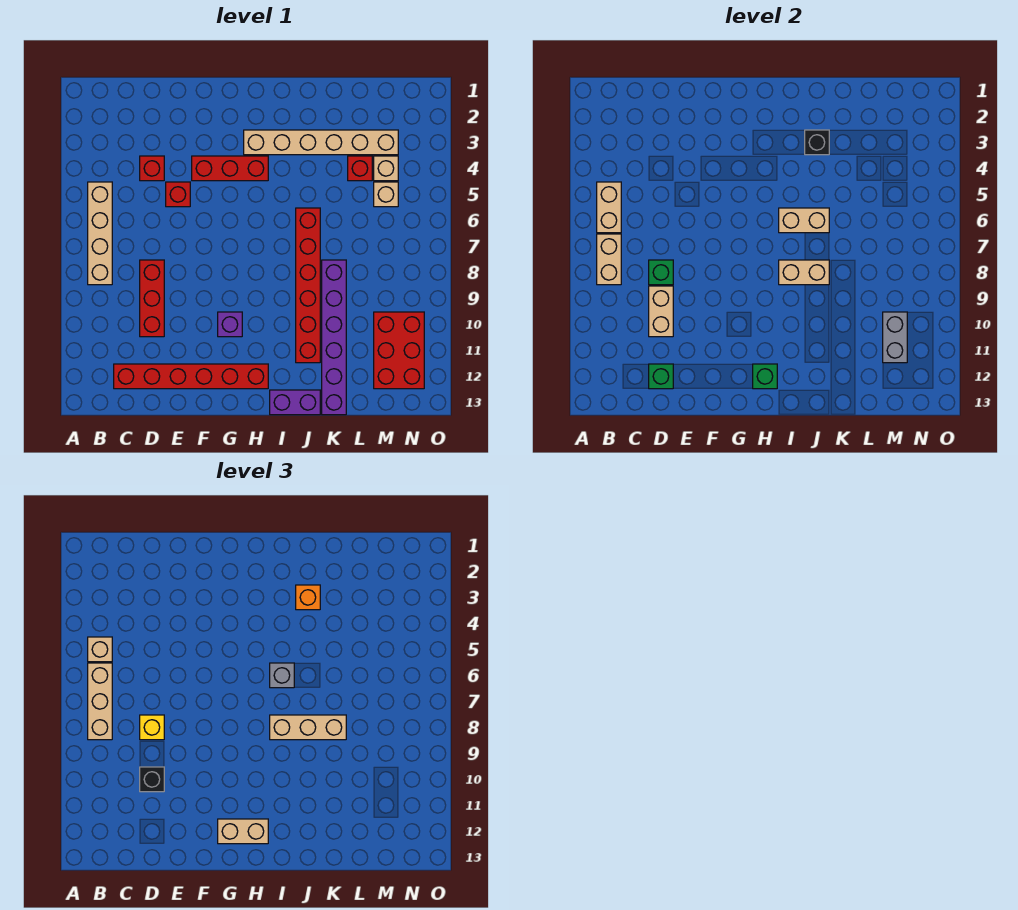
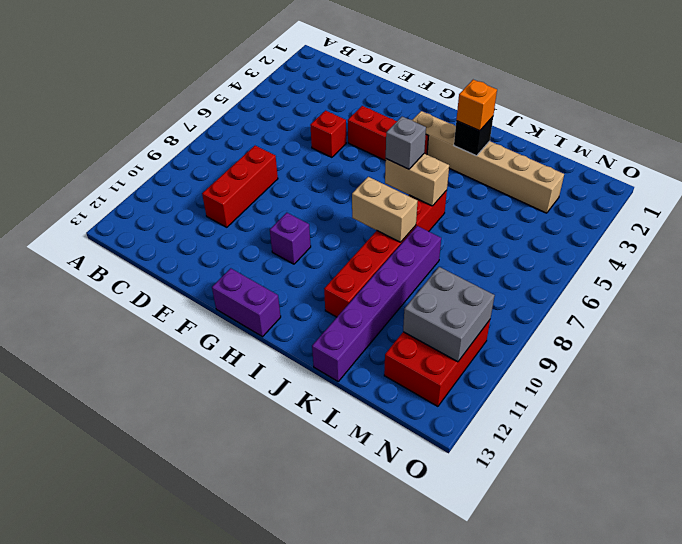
purple brick G13:H13 level 1 -> purple brick I13:J13 level 1
grey brick M10:N11 level 2 -> grey brick M10:M11 level 2
none -> tan brick B5:B8 level 1
none -> red brick C12:H12 level 1
none -> red brick D4 level 1
none -> red brick L4 level 1

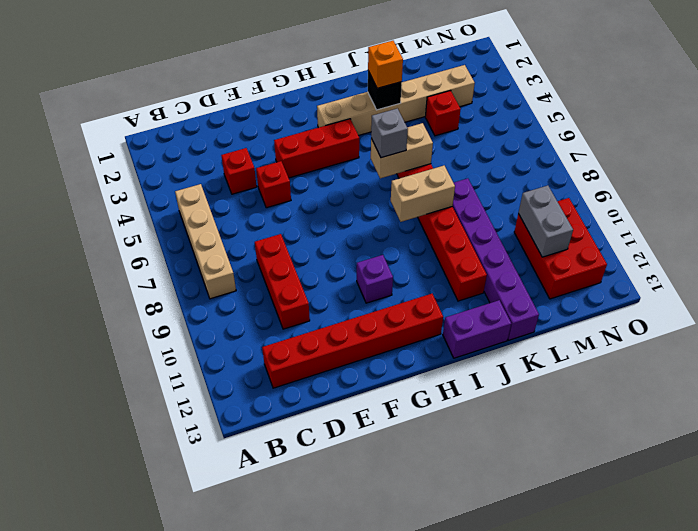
none -> tan brick M4 level 1
none -> tan brick M5 level 1
none -> tan brick B5:B6 level 2
none -> tan brick B7:B8 level 2

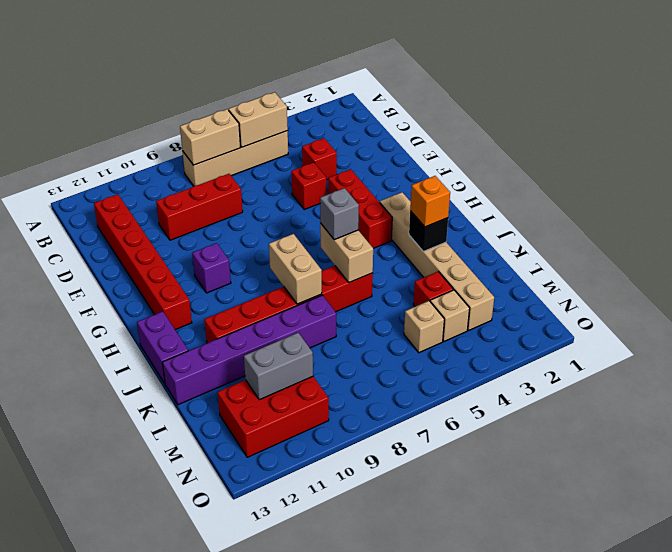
none -> green brick D8 level 2
none -> tan brick D9:D10 level 2
none -> green brick D12 level 2
none -> green brick H12 level 2

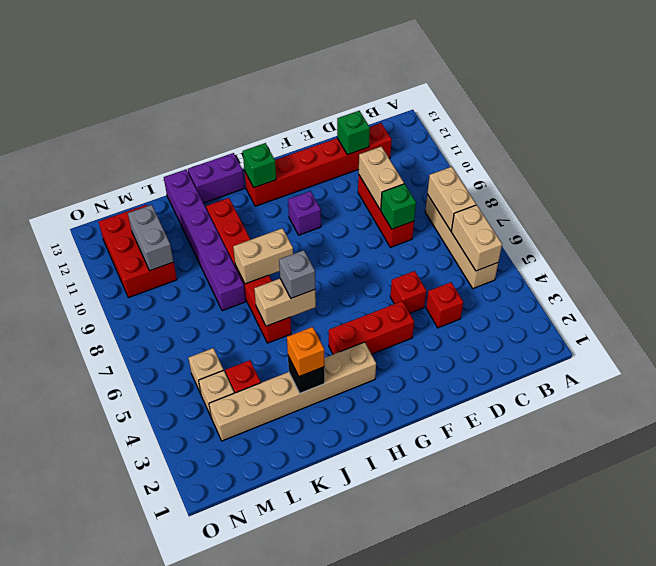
none -> tan brick B5 level 3
none -> tan brick B6:B8 level 3
none -> yellow brick D8 level 3
none -> black brick D10 level 3

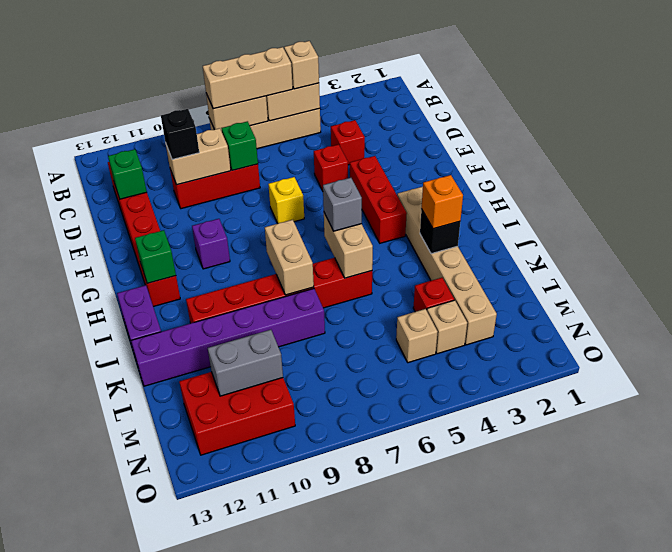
yellow brick F7 level 1 -> yellow brick D8 level 3
none -> tan brick G12:H12 level 3
none -> tan brick I8:K8 level 3

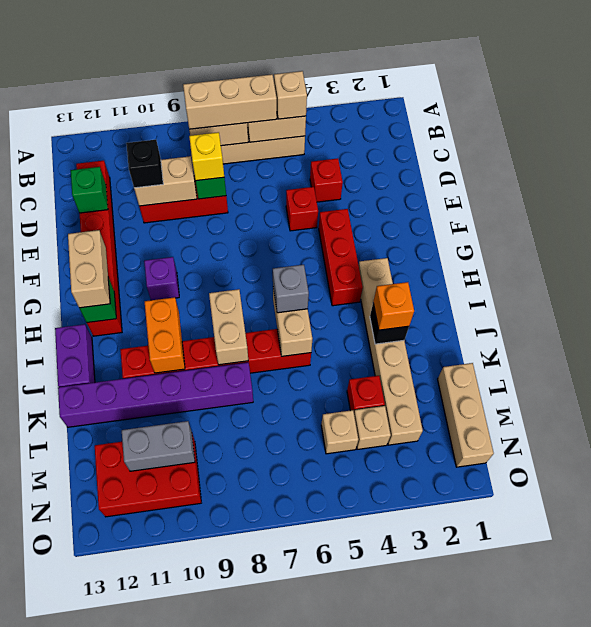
orange brick I10:J10 level 2 -> none
tan brick L1:N1 level 1 -> tan brick I8:K8 level 3

